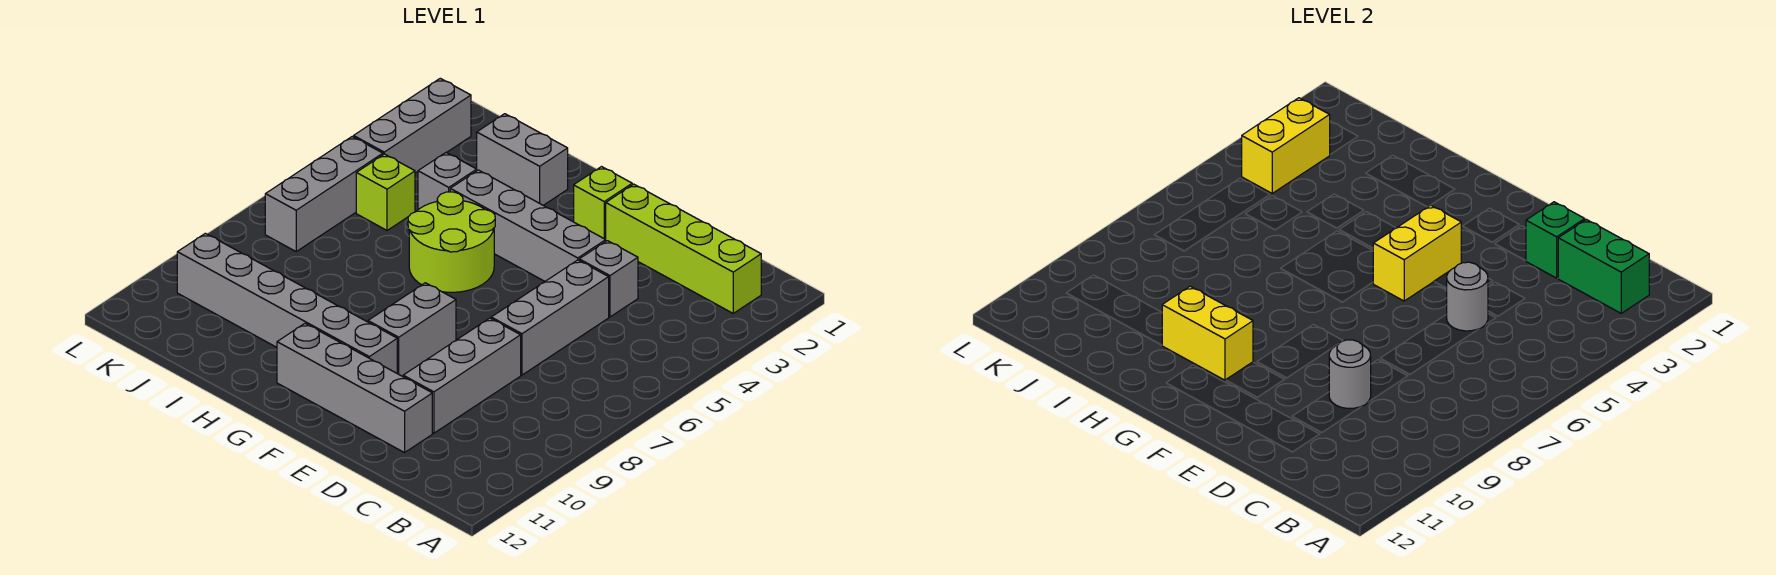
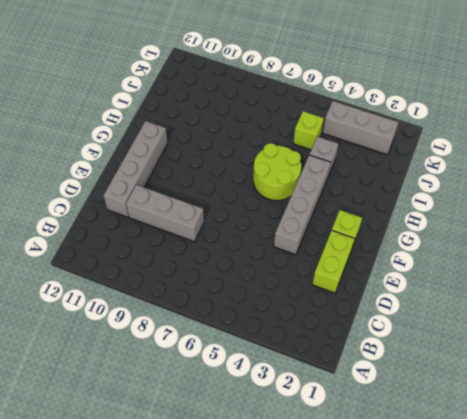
lime brick D2:E2 level 1 -> lime brick B2:E2 level 1
none -> grey brick D4 level 1
none -> grey brick D5:D7 level 1
none -> grey brick F8:F9 level 1

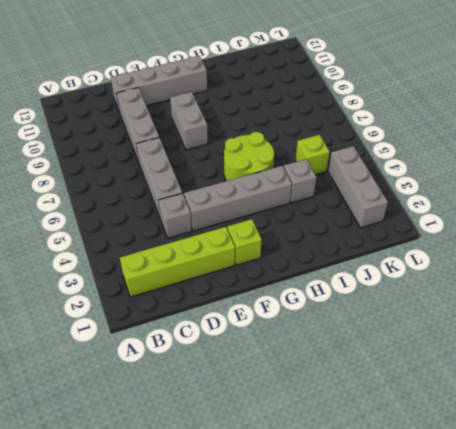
none -> grey brick F10:K10 level 1
none -> grey brick H2:I2 level 1
none -> grey brick K5:K7 level 1

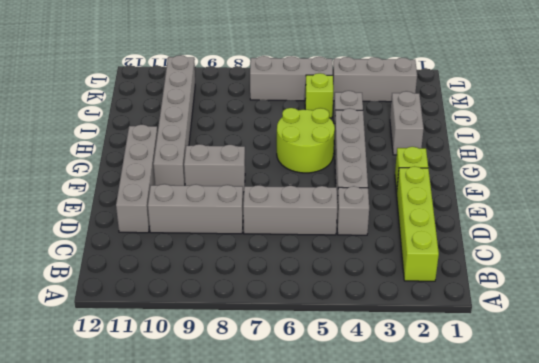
none -> green brick B2:C2 level 2
none -> green brick D2 level 2
none -> grey round brick D5 level 2

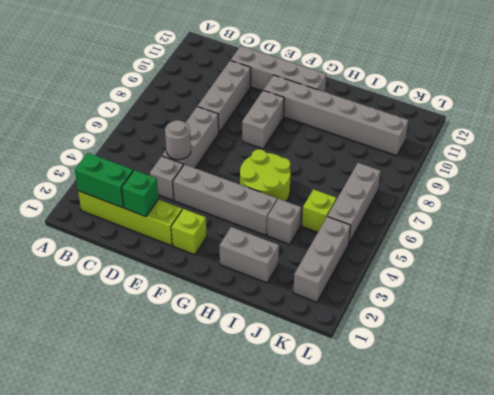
none -> grey round brick D9 level 2
none -> yellow brick F4:F5 level 2
none -> yellow brick G10:H10 level 2

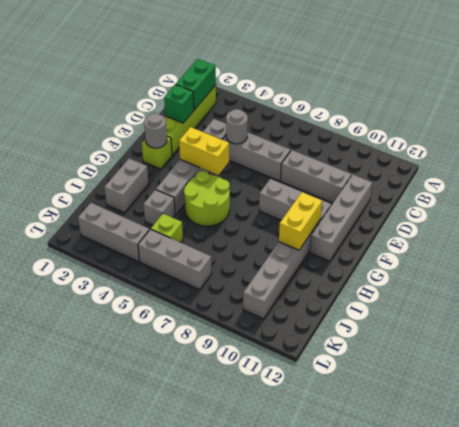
grey round brick F2 level 2 -> grey round brick D9 level 2
none -> yellow brick K3:K4 level 2

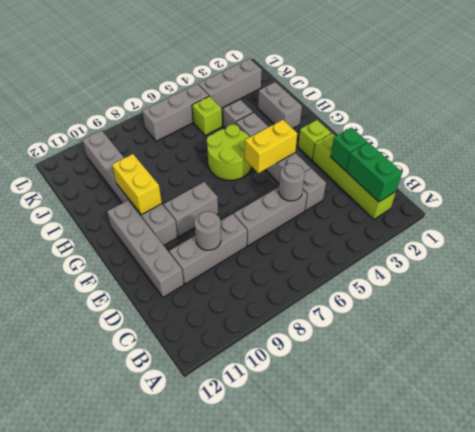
none -> yellow brick K3:K4 level 2

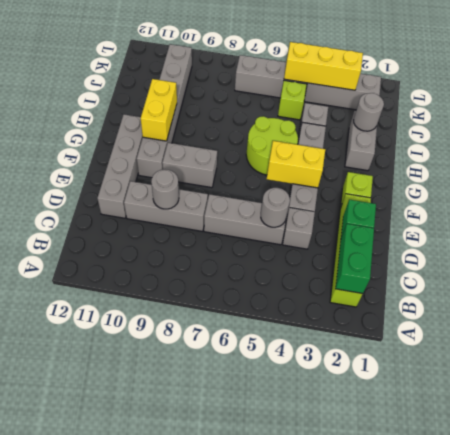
grey round brick I2 level 2 -> none
yellow brick K3:K5 level 2 -> yellow brick K3:K4 level 2

